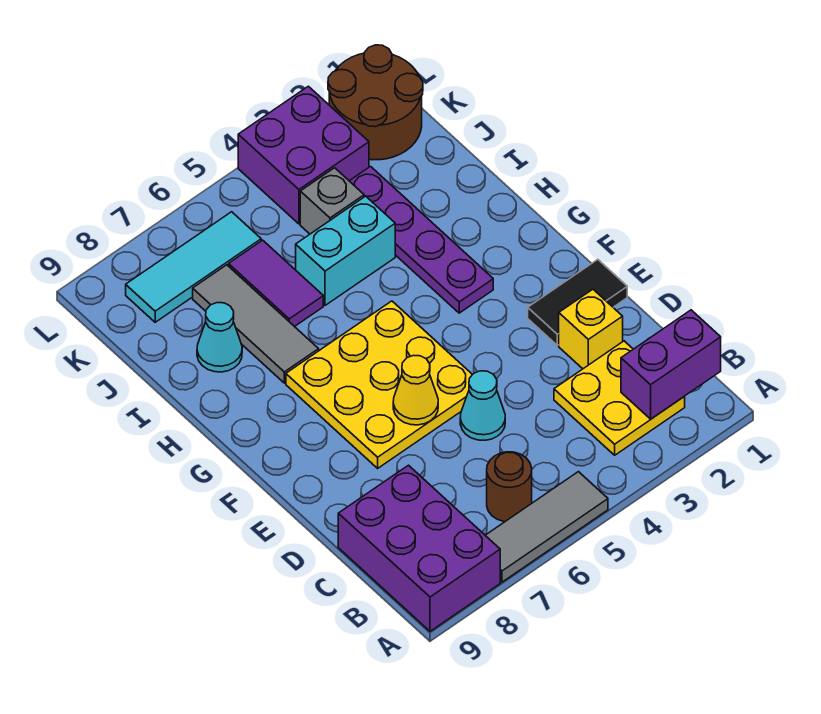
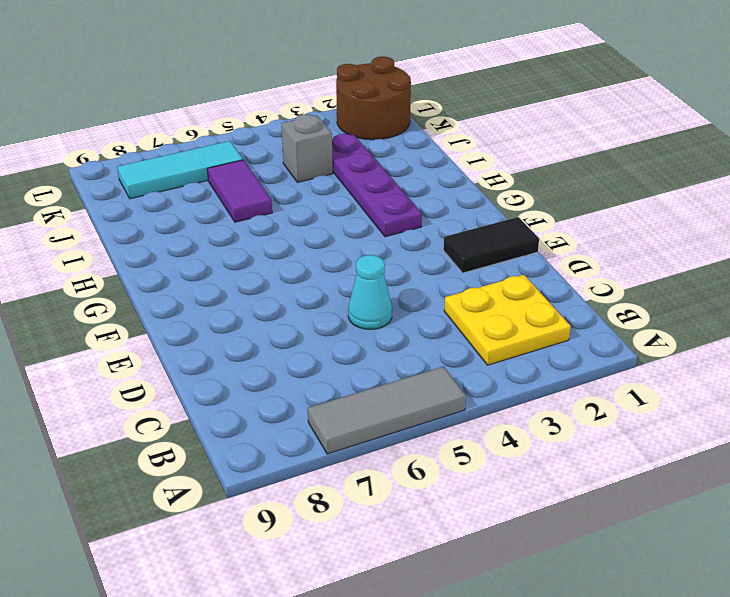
none -> purple brick A8:C9 level 1
none -> brown round brick B6 level 1
none -> yellow brick D2 level 1

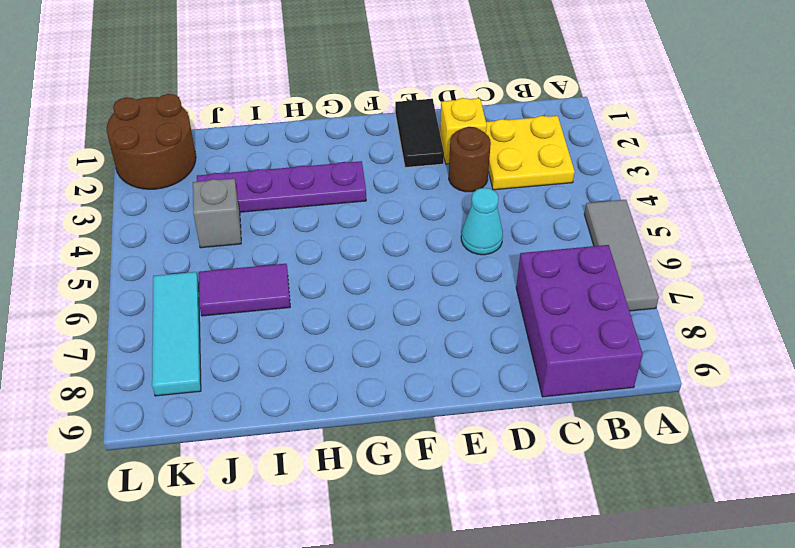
purple brick B7:C9 level 1 -> purple brick A8:C9 level 1
brown round brick D3 level 1 -> brown round brick B6 level 1
none -> yellow plate E5:G7 level 1
none -> grey tile H7:J7 level 1
none -> cyan brick I4:I5 level 1

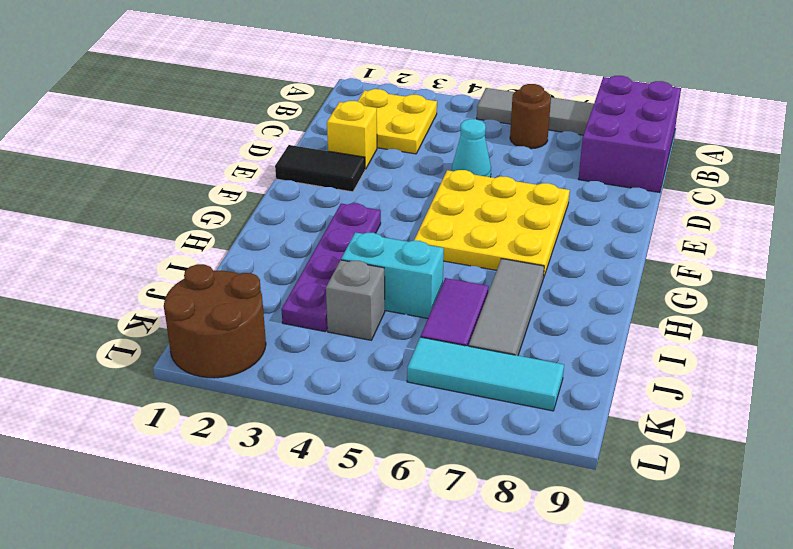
none -> cyan cone I8 level 1
none -> purple brick K3:L4 level 1
none -> purple brick B1:B2 level 2

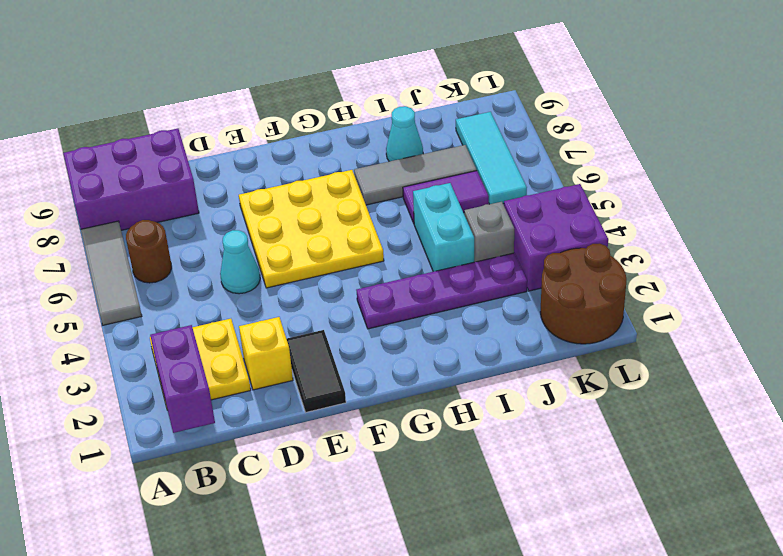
none -> yellow cone E6 level 2

